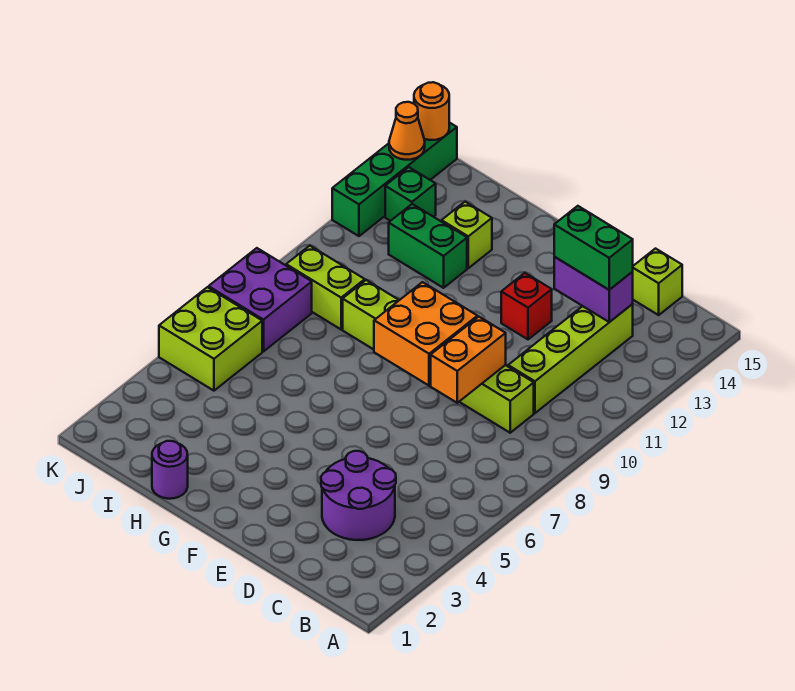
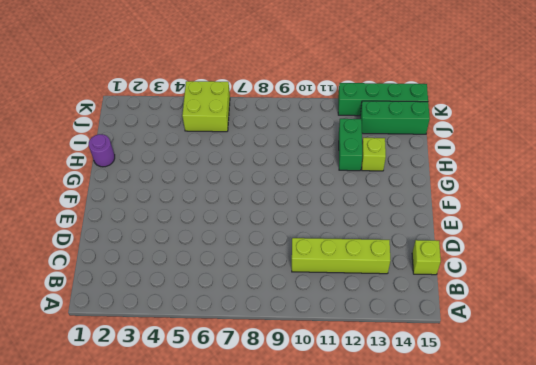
green brick J13:J15 level 1 -> green brick J13 level 1
none -> purple round brick C3:D4 level 1
none -> lime brick C9:H9 level 1
none -> red brick E12 level 1

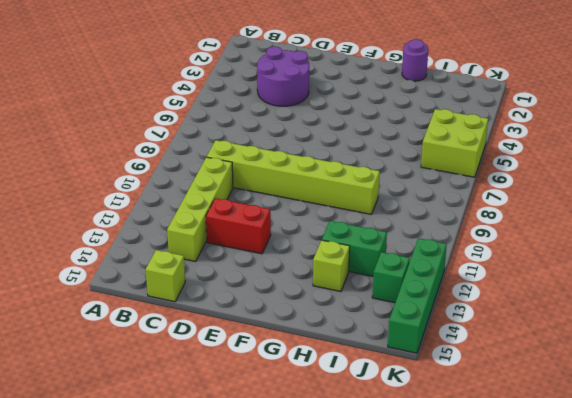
red brick D12:E12 level 1 -> red brick E12 level 1
none -> lime brick I9:J9 level 1
none -> purple brick J7:K8 level 1
none -> purple brick C13:D13 level 2

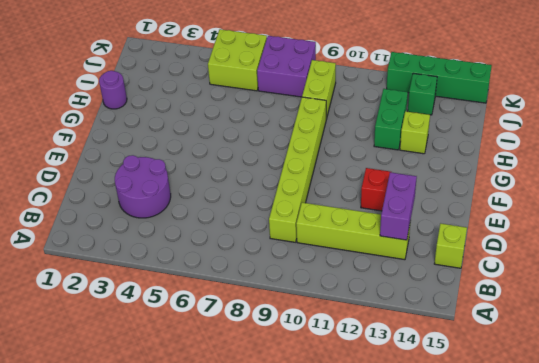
none -> orange brick D8:D9 level 2
none -> orange brick E8:F9 level 2
none -> orange cone K14 level 2

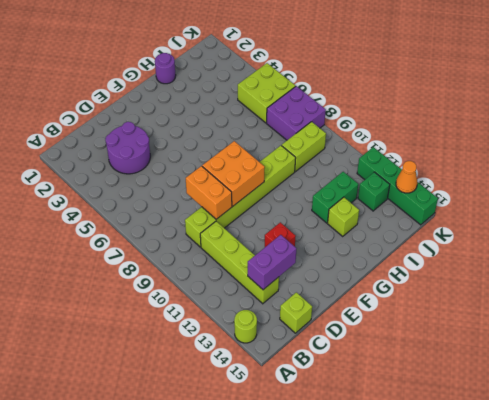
lime round brick A14 level 1 -> none
none -> orange round brick K15 level 2
none -> green brick C13:D13 level 3

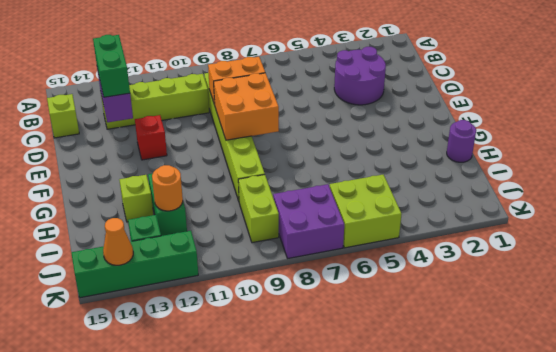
orange round brick I12 level 2 -> orange round brick K15 level 2

